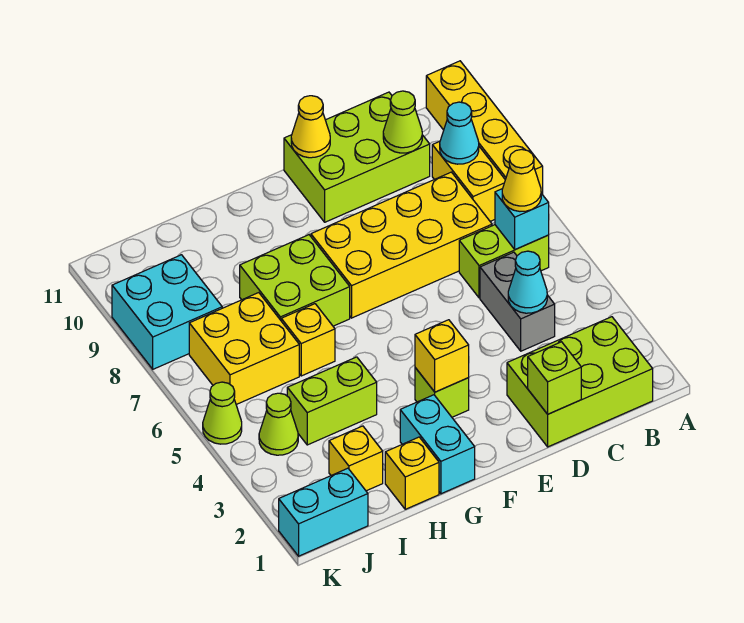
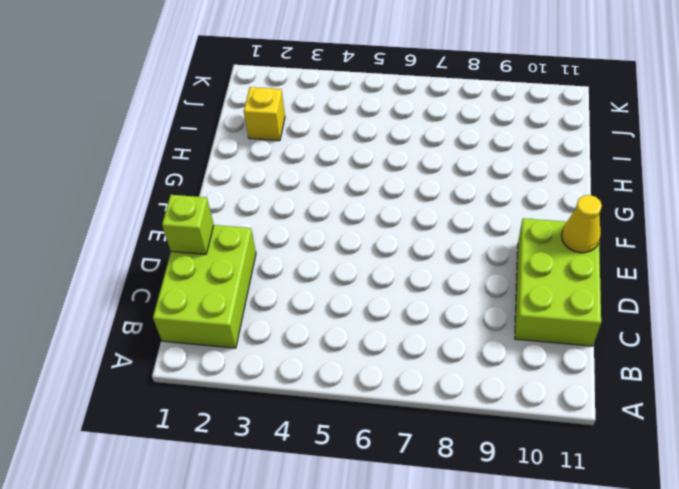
none -> yellow brick A8:A11 level 1
none -> lime brick B6:C6 level 1
none -> yellow brick B8:B9 level 1

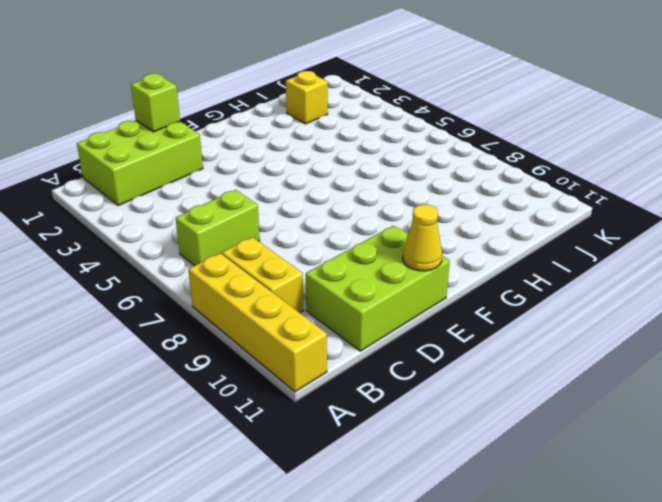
none -> grey brick C4:C5 level 1
none -> yellow brick C7:F8 level 1
none -> lime brick F3 level 1

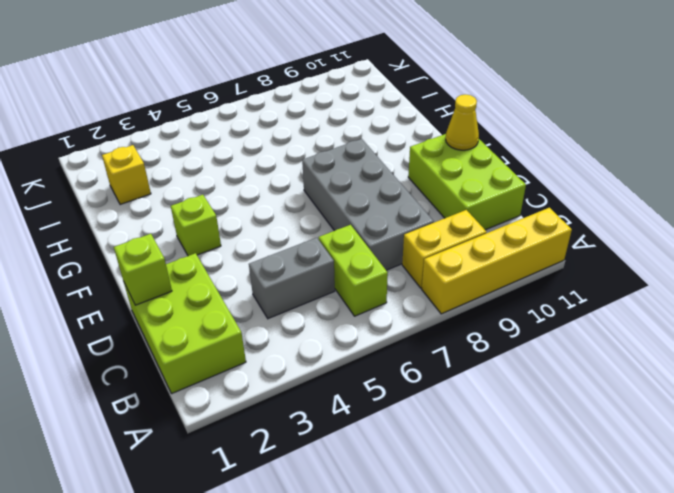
grey brick C7:F8 level 1 -> yellow brick C7:F8 level 1
none -> cyan brick G1:G2 level 1
none -> lime brick G7:H8 level 1
none -> yellow brick H1 level 1

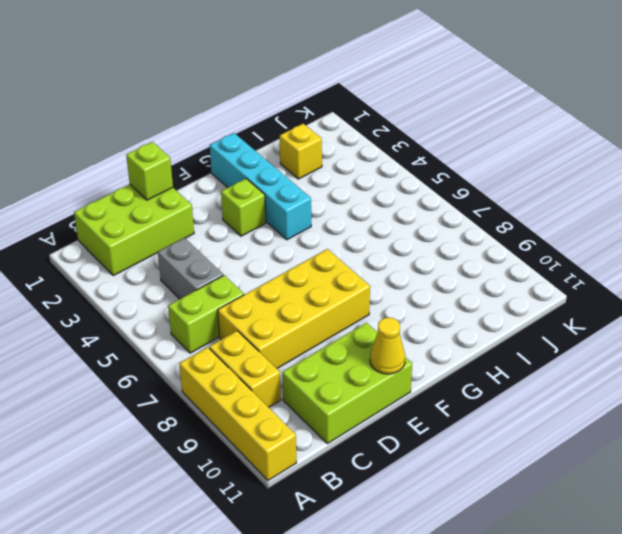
cyan brick G1:G4 level 1 -> cyan brick G1:G2 level 1
none -> lime brick G7:H8 level 1
none -> yellow brick H1 level 1
none -> lime brick H4:I4 level 1

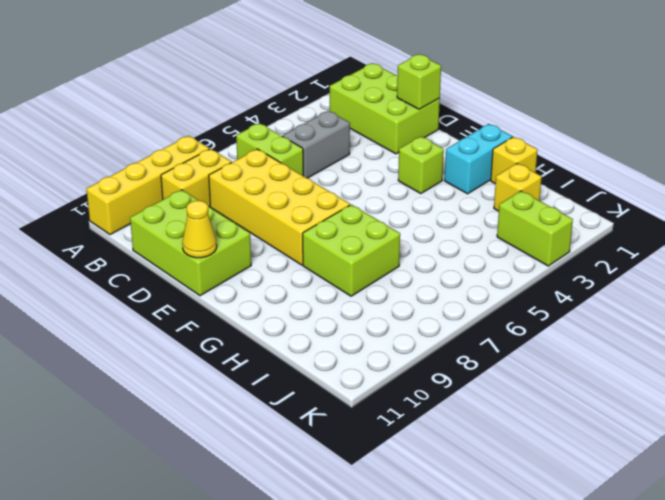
lime brick J3:K3 level 1 -> lime brick H4:I4 level 1
none -> yellow brick H6 level 1
none -> yellow brick I6:J7 level 1
none -> cyan brick J1:K1 level 1

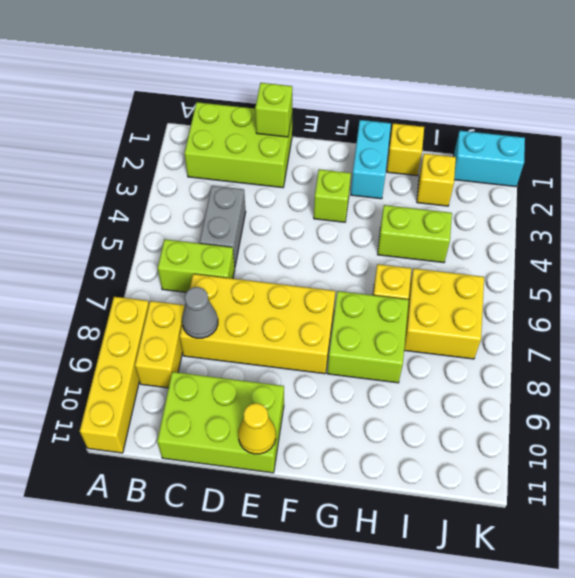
grey cone C8 level 2 -> none
none -> lime cone J4 level 1
none -> cyan brick J8:K9 level 1
none -> lime cone K5 level 1

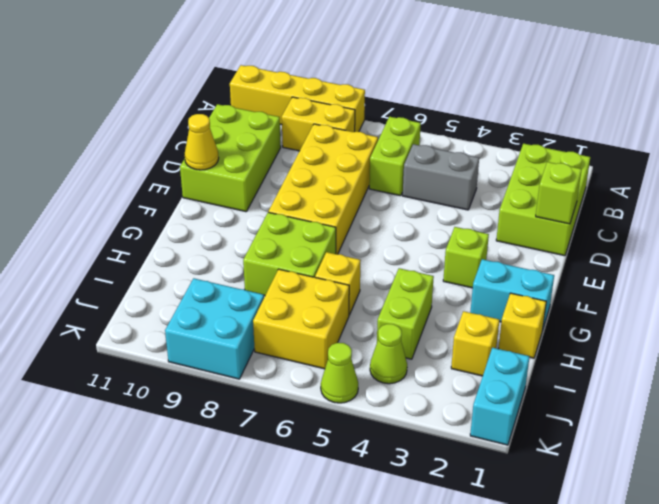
none -> cyan brick B6 level 2
none -> cyan cone B9 level 2
none -> cyan cone C4 level 2

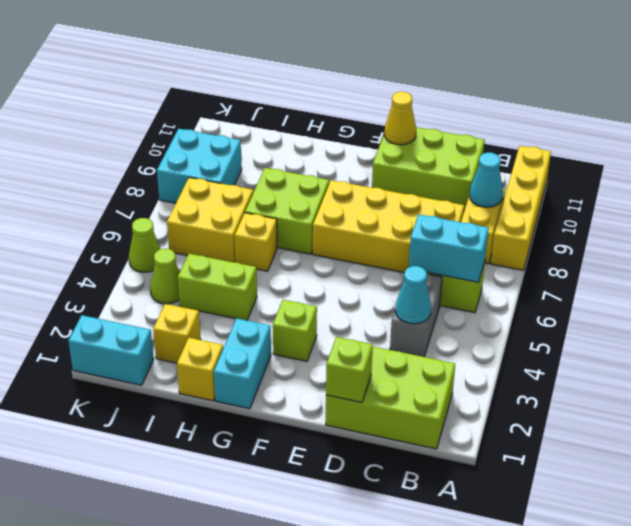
cyan brick B6:C6 level 2 -> cyan brick B6 level 2
none -> lime cone C10 level 2
none -> yellow brick F3 level 2
none -> yellow cone B6 level 3

